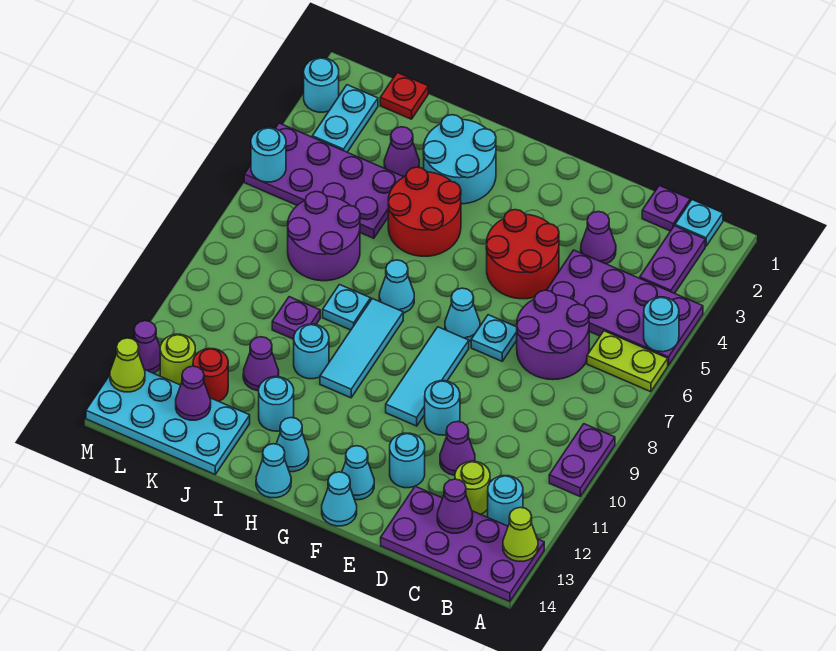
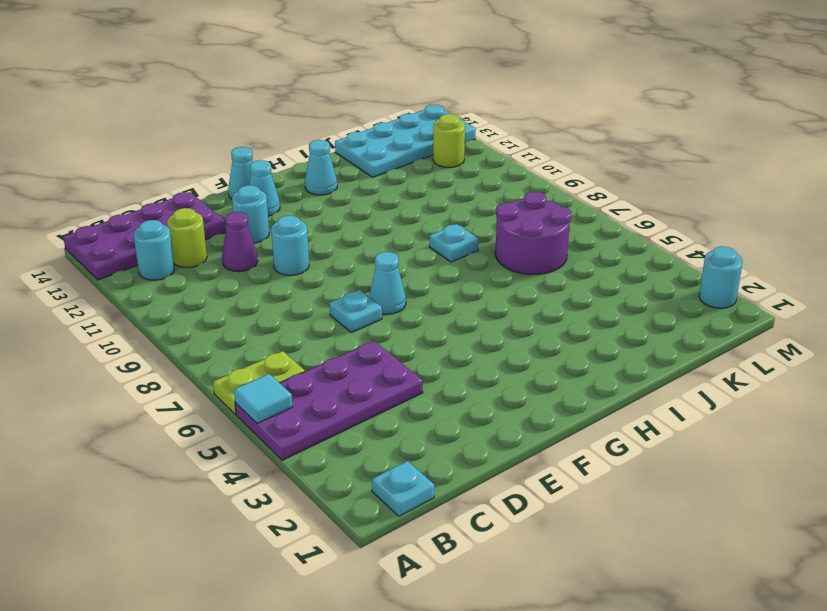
cyan tile A5 level 2 -> cyan round brick A5 level 2
none -> purple plate A9:A10 level 1
none -> purple plate B2:B3 level 1
none -> purple plate C1 level 1
none -> purple round brick C6:D7 level 1

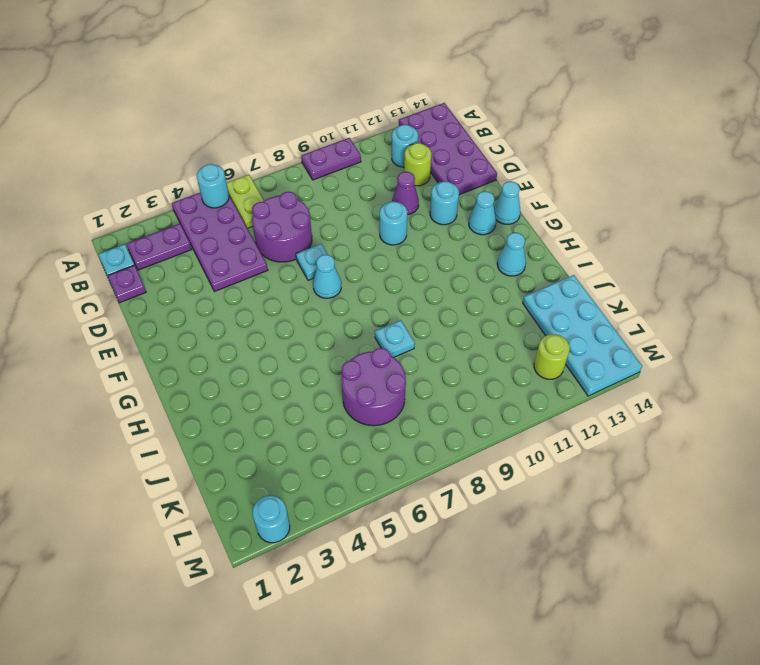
none -> purple cone D3 level 1
none -> red round brick E4:F5 level 1
none -> cyan tile F8:F10 level 1
none -> cyan round brick H2:I3 level 1

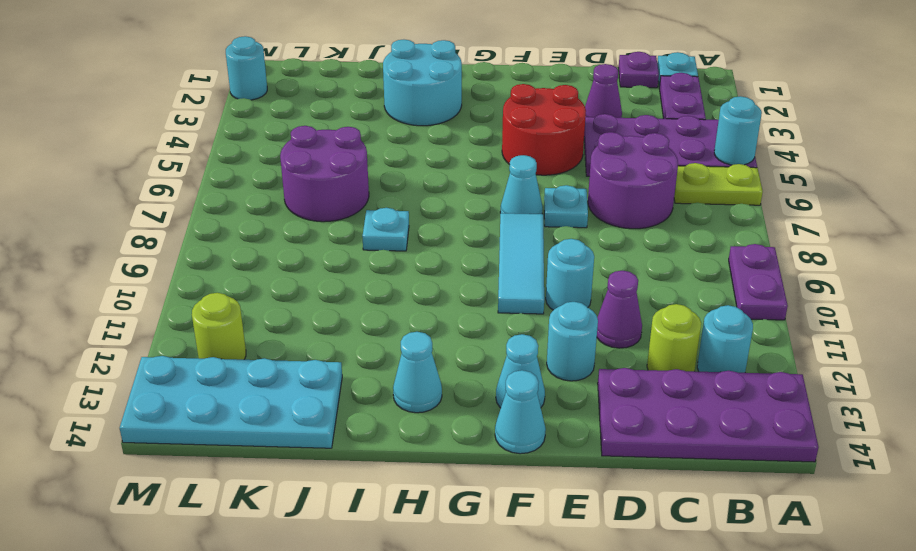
none -> red round brick H4:I5 level 1
none -> cyan cone H7 level 1
none -> cyan tile H8:H10 level 1
none -> cyan cone H14 level 1

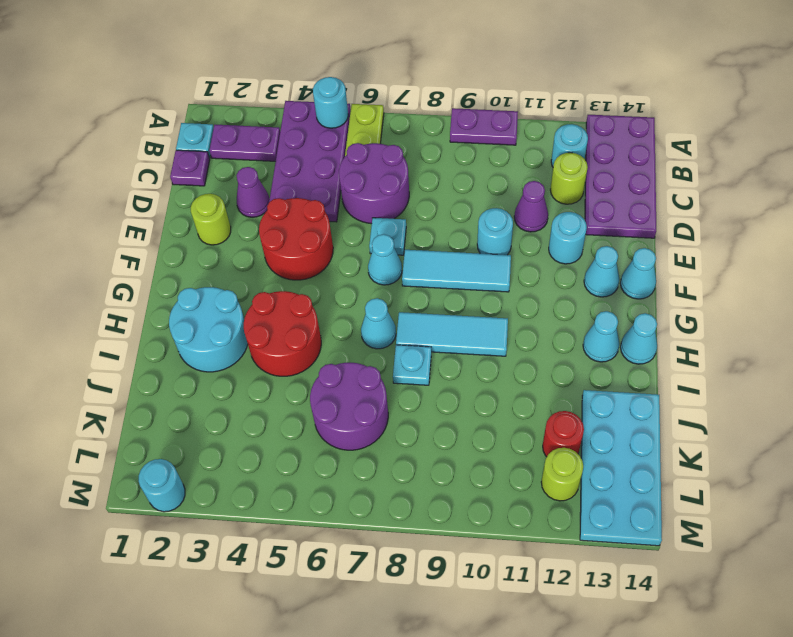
lime round brick E2 level 1 -> none
none -> cyan round brick I10 level 1
none -> cyan round brick I12 level 1
none -> purple cone J3 level 1
none -> purple plate J4:M5 level 1

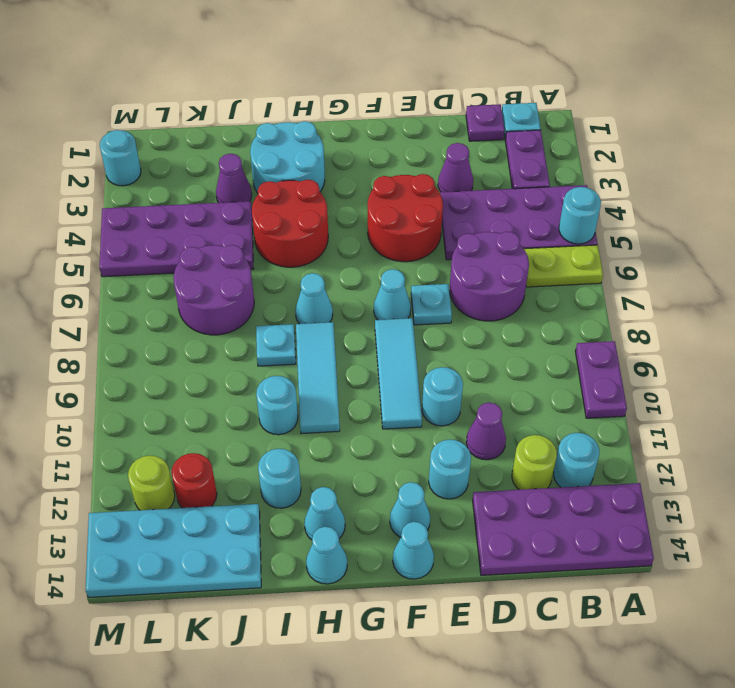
none -> purple plate J9 level 1
none -> purple cone J11 level 1
none -> red plate K1 level 1
none -> cyan plate L2:L3 level 1

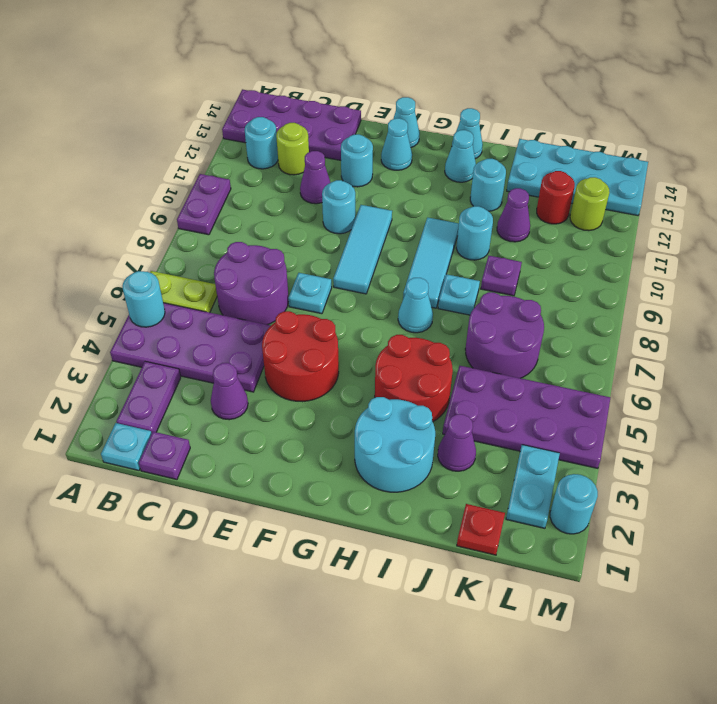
none -> cyan cone F7 level 1
none -> purple cone M12 level 1
none -> lime cone A13 level 2
none -> purple cone C13 level 2

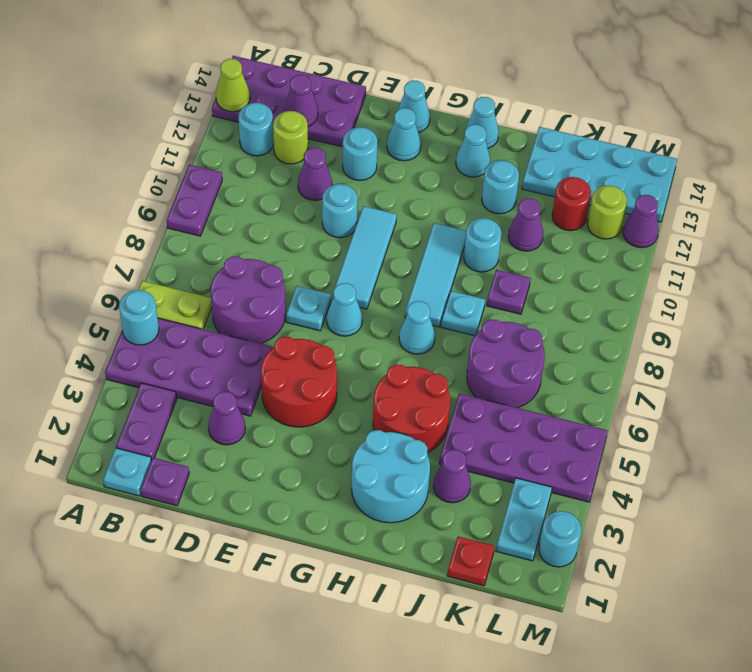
none -> purple cone K13 level 2
none -> cyan round brick M5 level 2
none -> lime cone M13 level 2

